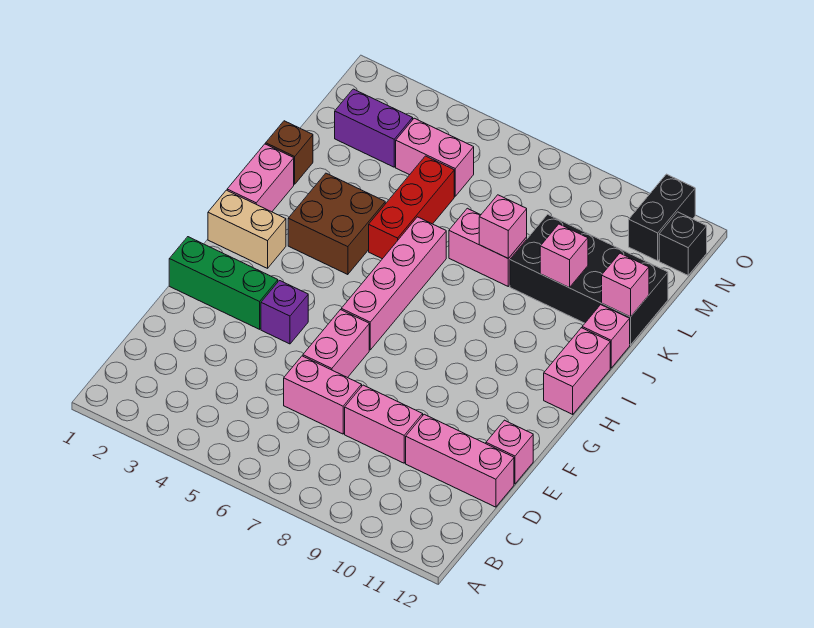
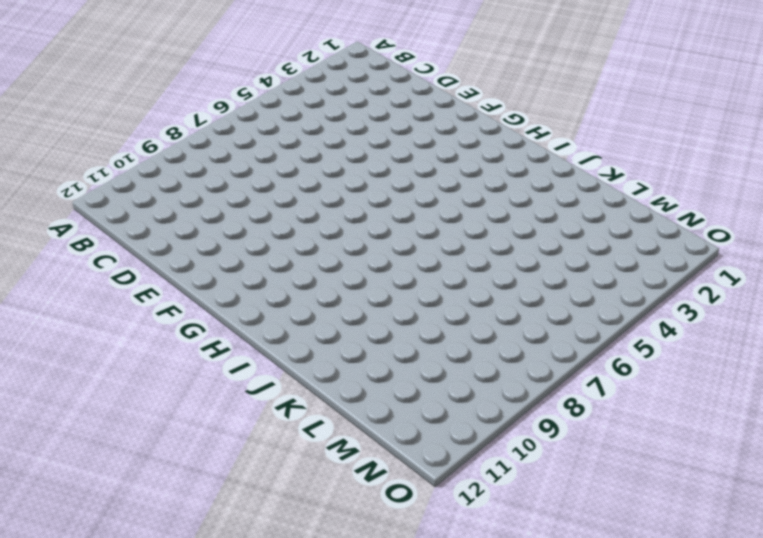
none -> pink brick D6:D7 level 1
none -> pink brick D8:D9 level 1
none -> pink brick D10:D12 level 1

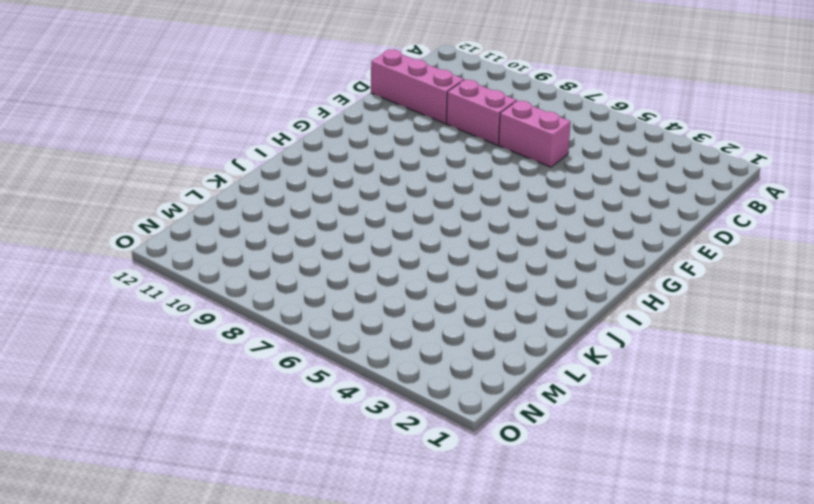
none -> pink brick E6:F6 level 1
none -> pink brick E12 level 1
none -> green brick F1:F3 level 1

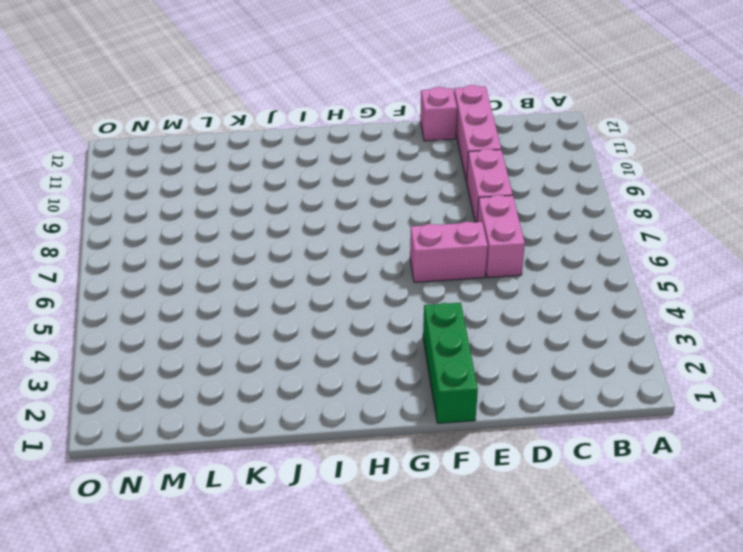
none -> purple brick F4 level 1
none -> pink brick G6:J6 level 1
none -> tan brick H1:H2 level 1

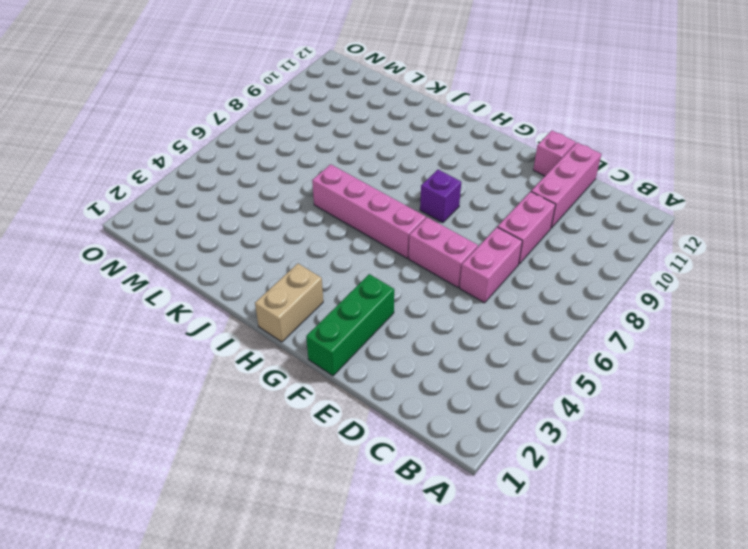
purple brick G8 level 1 -> purple brick F4 level 1
none -> pink brick H12:I12 level 1
none -> pink brick I1:J1 level 1
none -> brown brick I3:J4 level 1

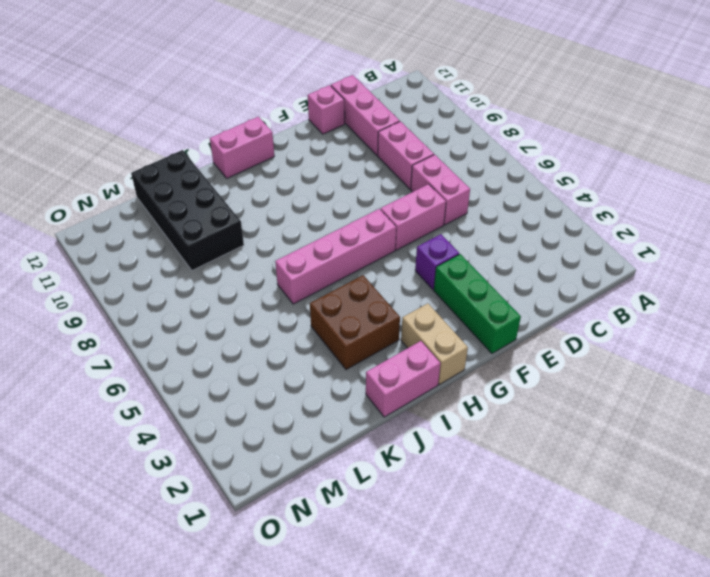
none -> red brick J5:L5 level 1
none -> pink brick J12 level 1
none -> brown brick K1 level 1

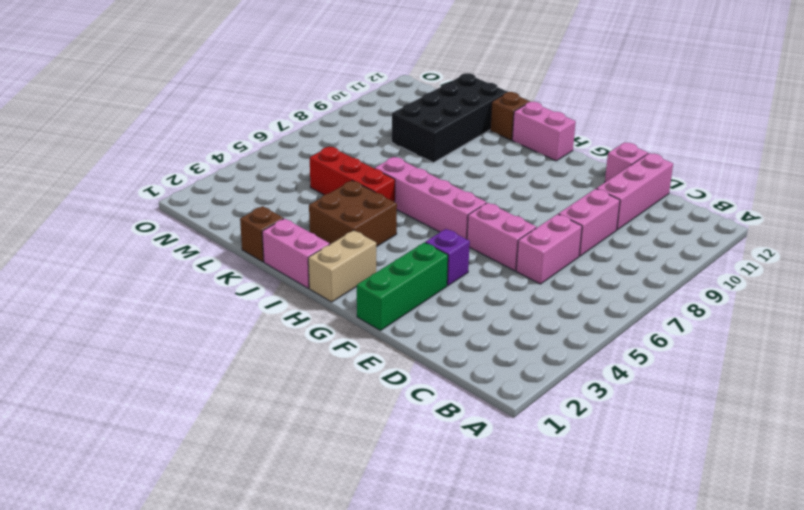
brown brick J12 level 1 -> pink brick J12 level 1
none -> pink brick K7:K8 level 1
none -> purple brick M2:M3 level 1
none -> pink brick M4:M5 level 1

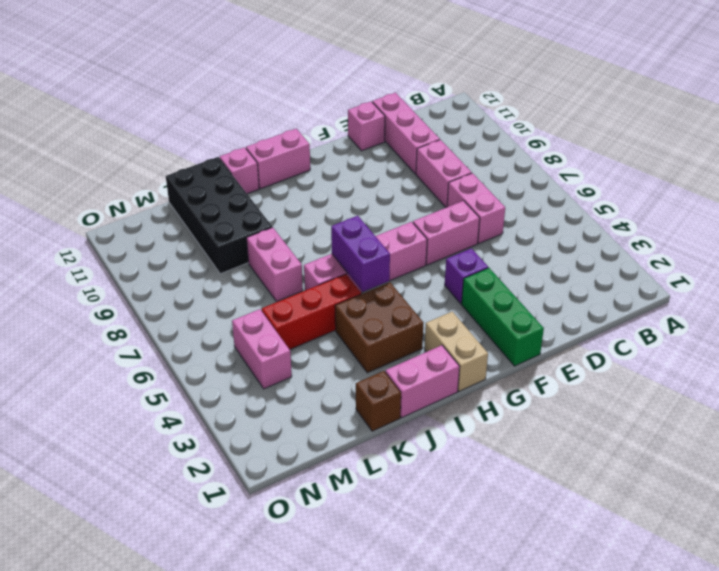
purple brick I5:I6 level 2 -> purple brick M2:M3 level 1
none -> black brick N11:O11 level 1
none -> black brick N12 level 1
none -> pink brick K8 level 2

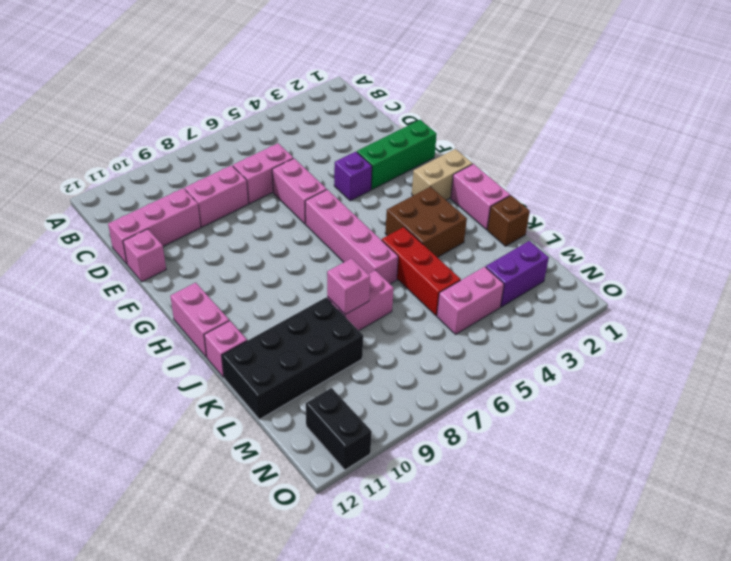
none -> black brick N12 level 1
none -> pink brick K10 level 2
none -> pink brick K12 level 2

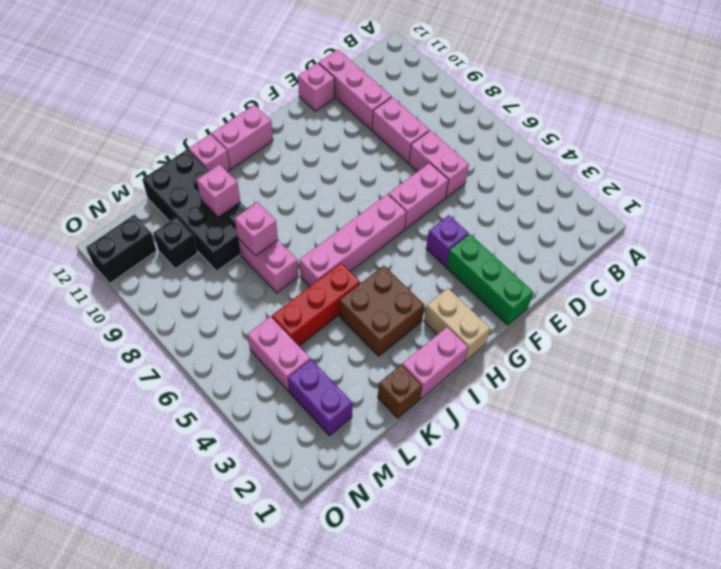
black brick M10 level 1 -> black brick N12 level 1
none -> pink brick K12 level 2

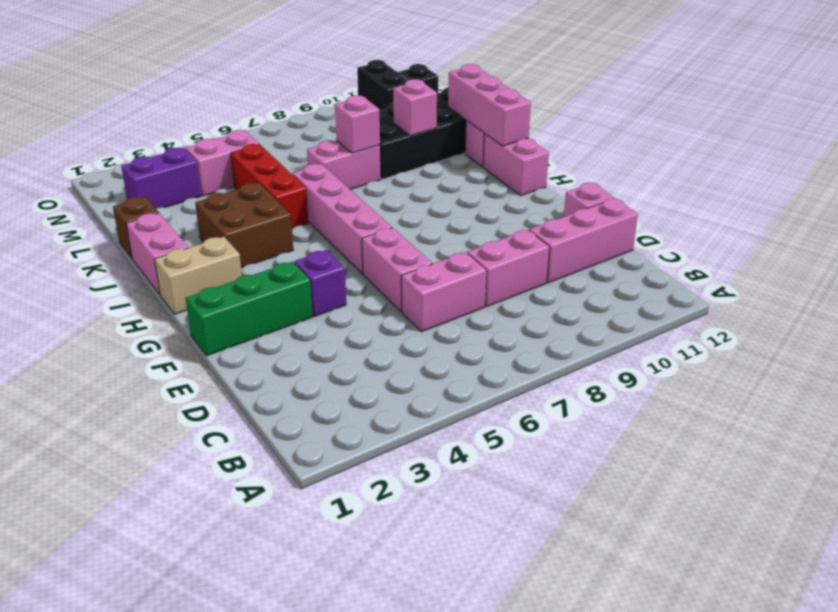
pink brick I12:K12 level 2 -> pink brick K12 level 2

